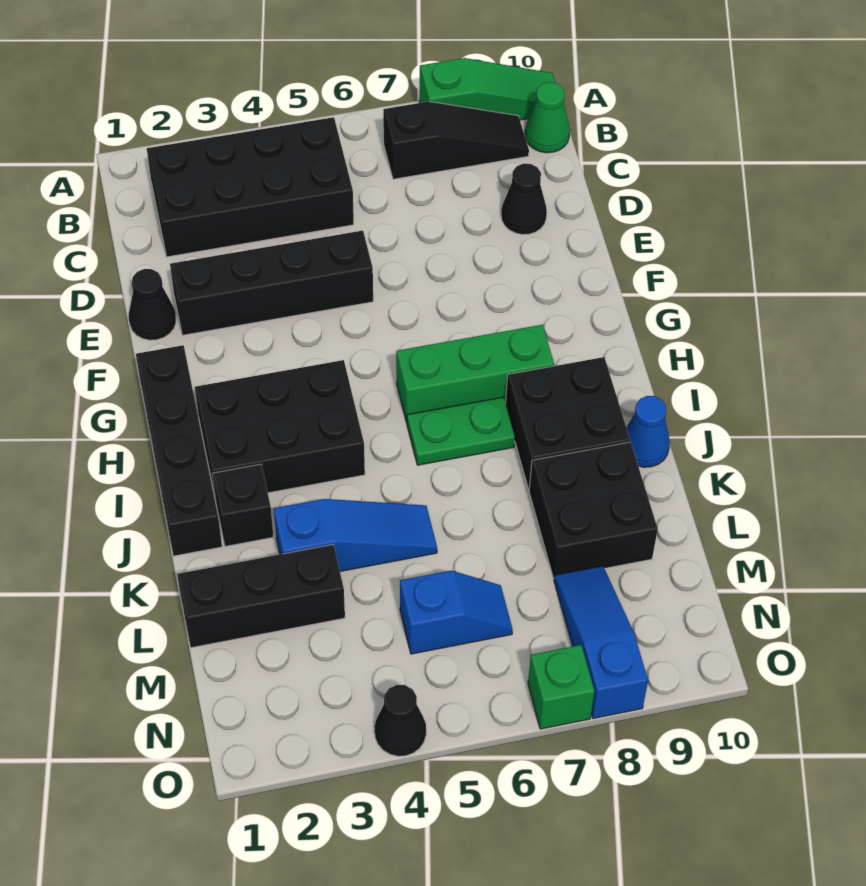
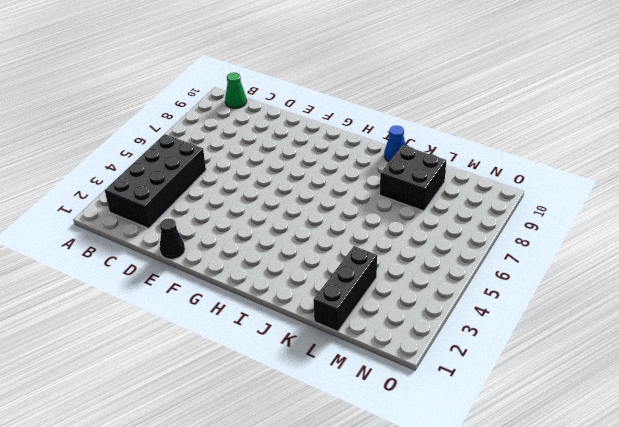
none -> green slope A8:A10 level 1 top 8
none -> black slope B7:B9 level 1 top 7
none -> black cone D9 level 1

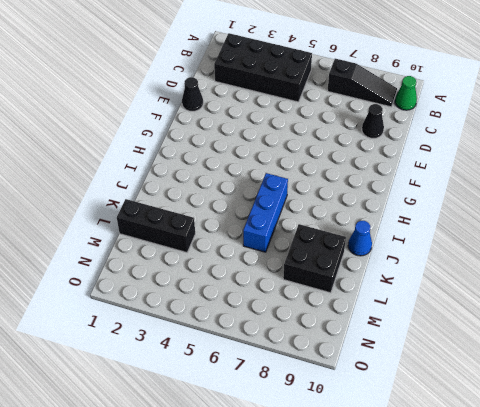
blue brick I6:K6 level 1 -> green plate I6:I7 level 1
none -> green slope A8:A10 level 1 top 8
none -> black brick E2:E5 level 1
none -> black brick G1:J1 level 1

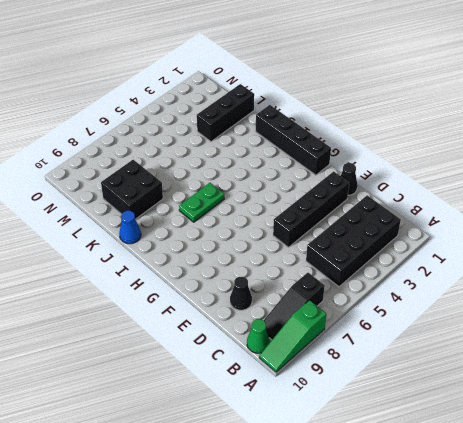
none -> black brick H2:I4 level 1
none -> green brick H6:H8 level 1
none -> black brick I8:J9 level 1

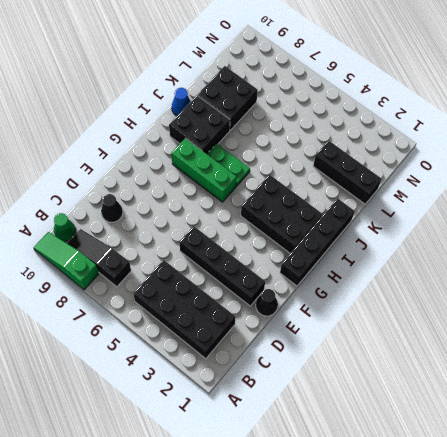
none -> black brick J2 level 1
none -> blue slope K3:K5 level 1 top 3
none -> blue slope M5:M6 level 1 top 5

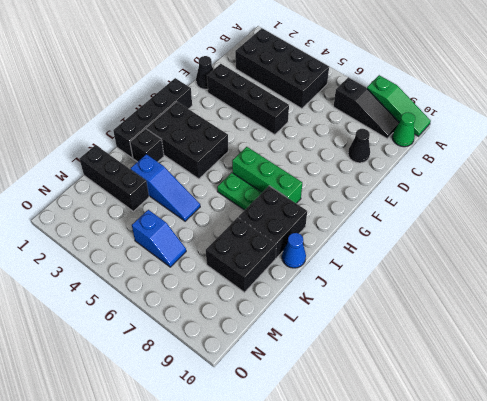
none -> blue slope M8:O8 level 1 top O
none -> black cone O4 level 1
none -> green brick O7 level 1

